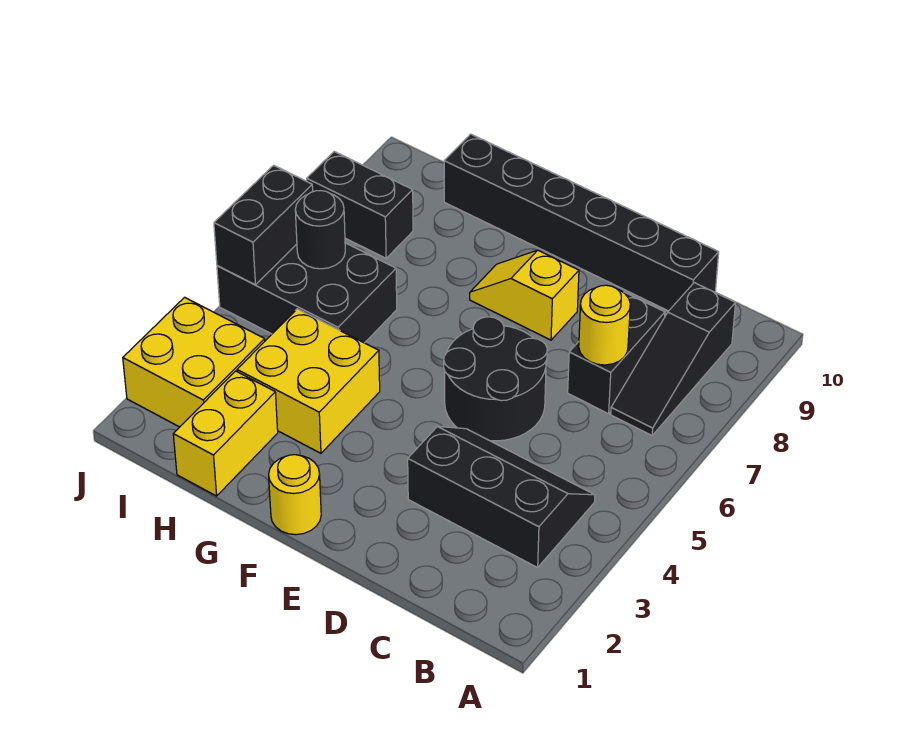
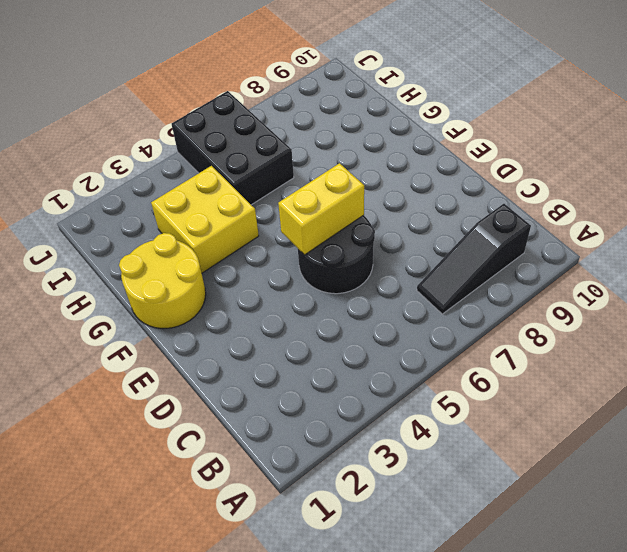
yellow brick E5:E6 level 2 -> yellow brick H1:H2 level 1
yellow round brick F1:G2 level 1 -> yellow round brick F1 level 1
none -> black slope B3:D4 level 1 top 3
none -> black brick C7:C8 level 1
none -> black brick C10:H10 level 1

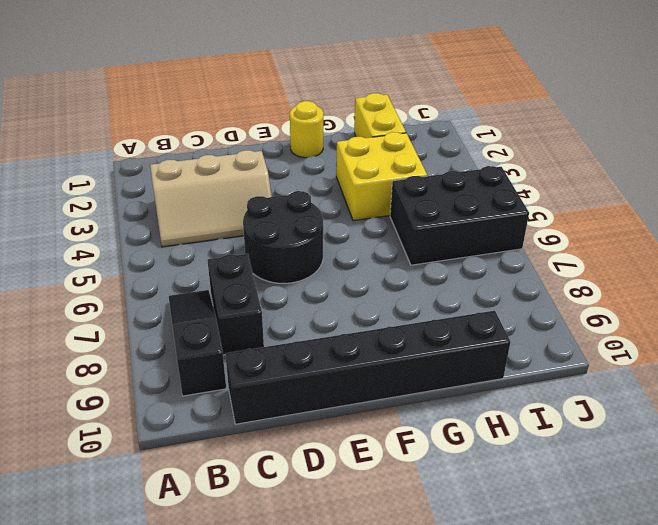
tan slope B3:D4 level 1 top 3 -> black slope B3:D4 level 1 top 3
none -> yellow slope E8:F8 level 1 top E
none -> yellow brick I2:J3 level 1
none -> black brick I8:J8 level 1

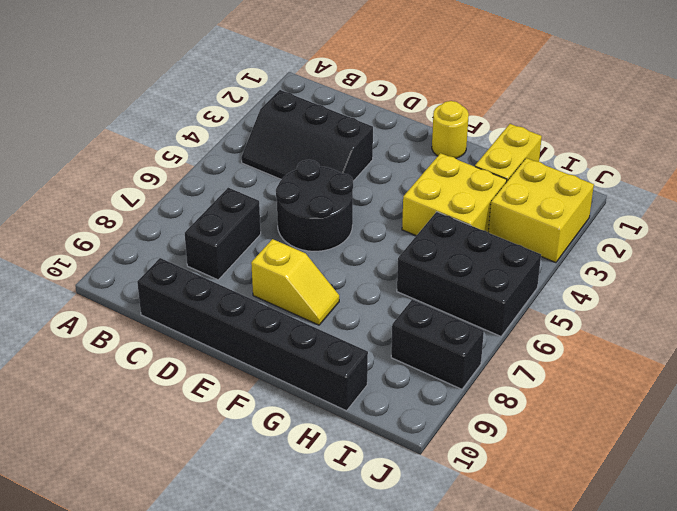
none -> black slope B7:B9 level 1 top 9
none -> yellow round brick C7 level 2
none -> black round brick I6 level 2

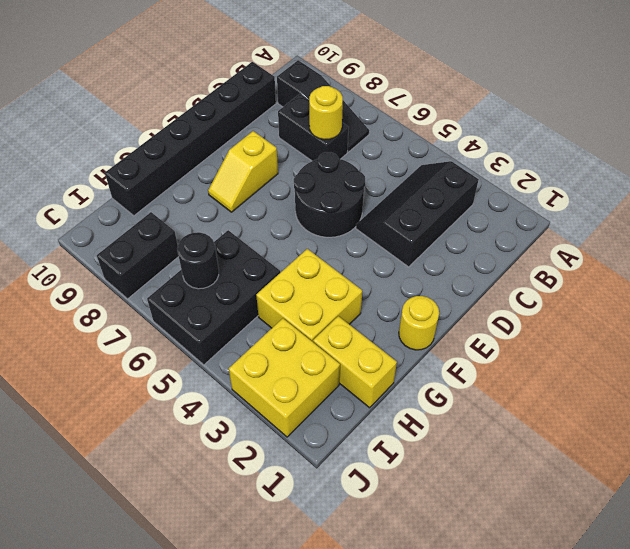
none -> black brick J5:J6 level 2

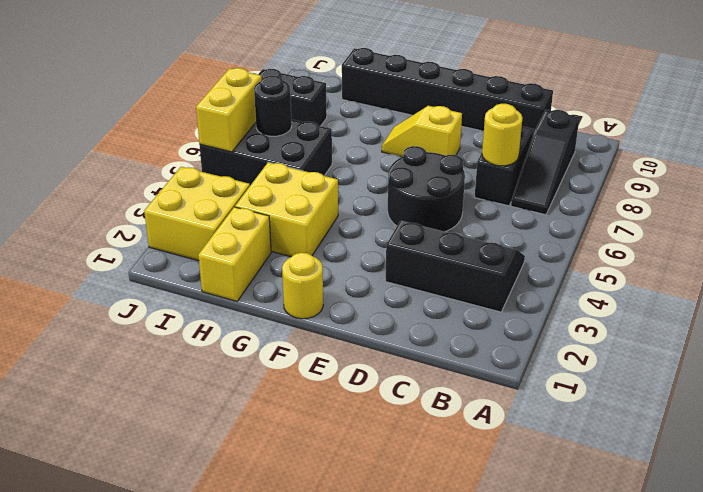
yellow brick J5:J6 level 2 -> black brick J5:J6 level 2

